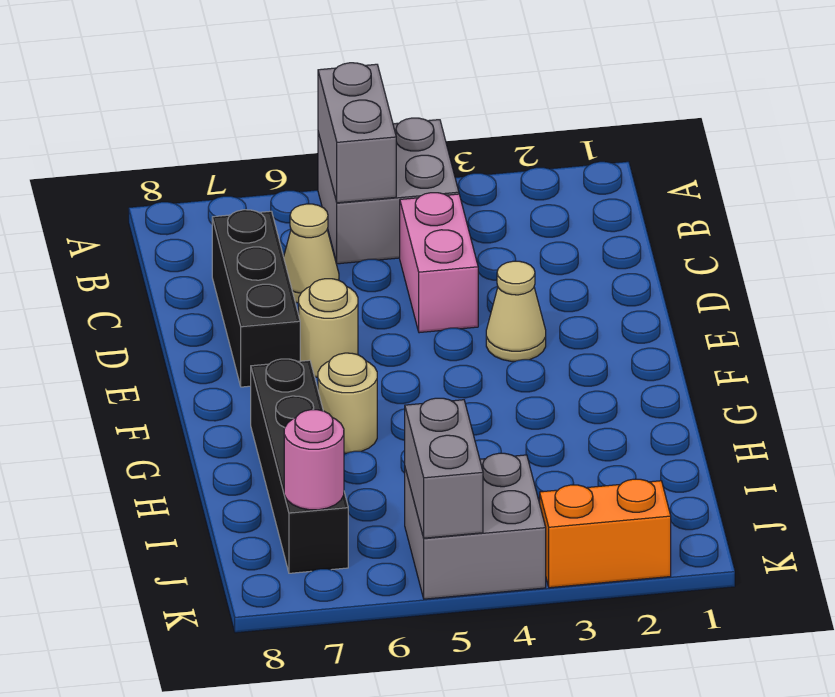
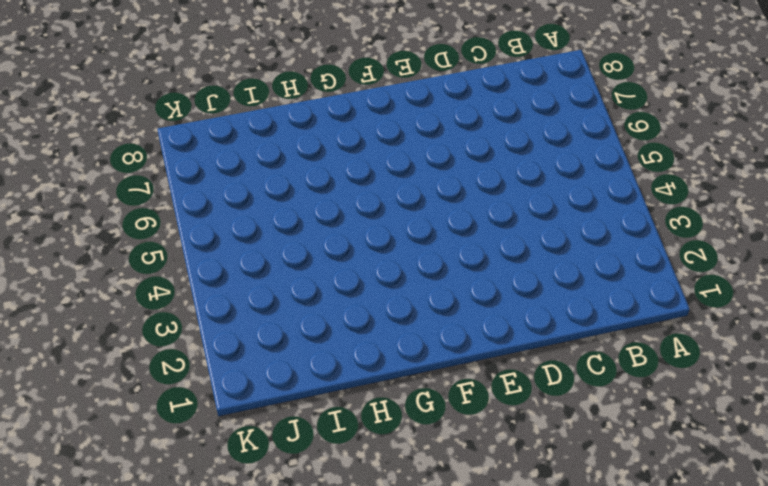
none -> grey brick A4:B5 level 1
none -> pink brick C4:D4 level 1
none -> tan cone C6 level 1

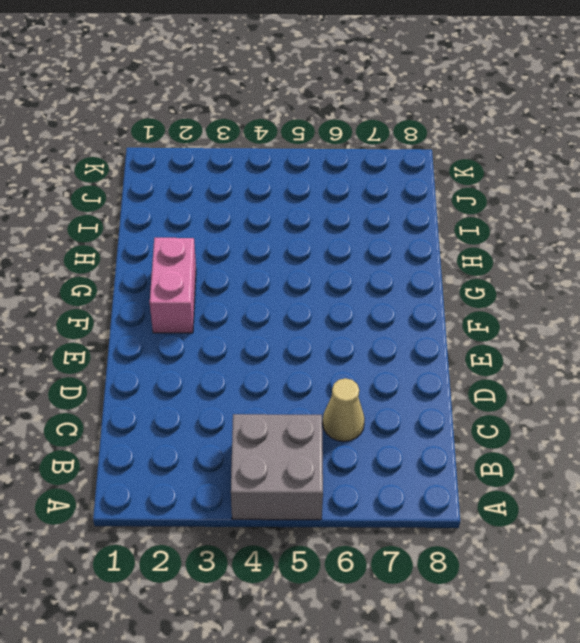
pink brick F2:G2 level 1 -> pink brick C4:D4 level 1
none -> black brick C7:E7 level 1
none -> tan cone E3 level 1
none -> tan round brick E6 level 1

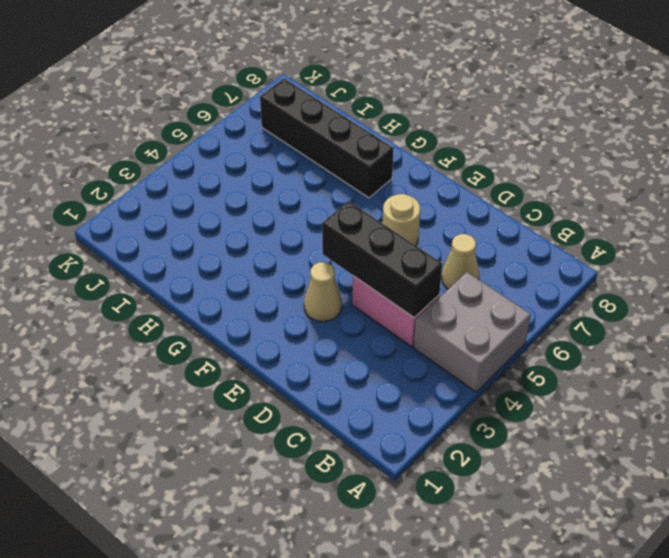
black brick C4:E4 level 2 -> black brick C7:E7 level 1
none -> tan round brick G6 level 1
none -> grey brick J4:K5 level 1
none -> orange brick K2:K3 level 1

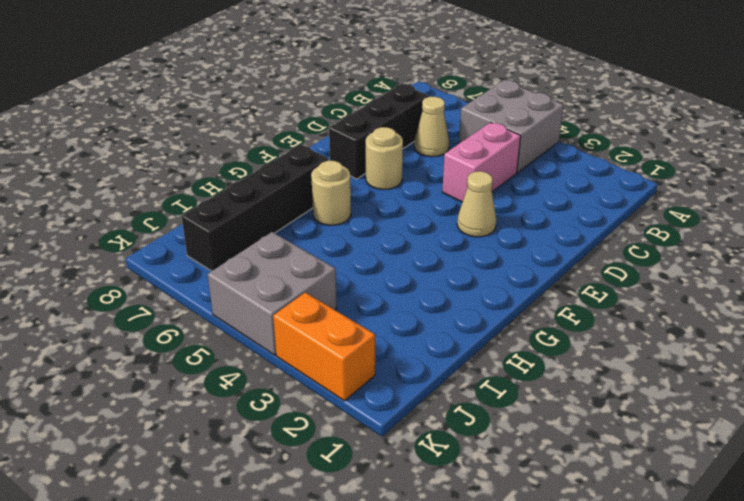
none -> grey brick A5:B5 level 2
none -> grey brick J5:K5 level 2
none -> pink round brick J7 level 2

